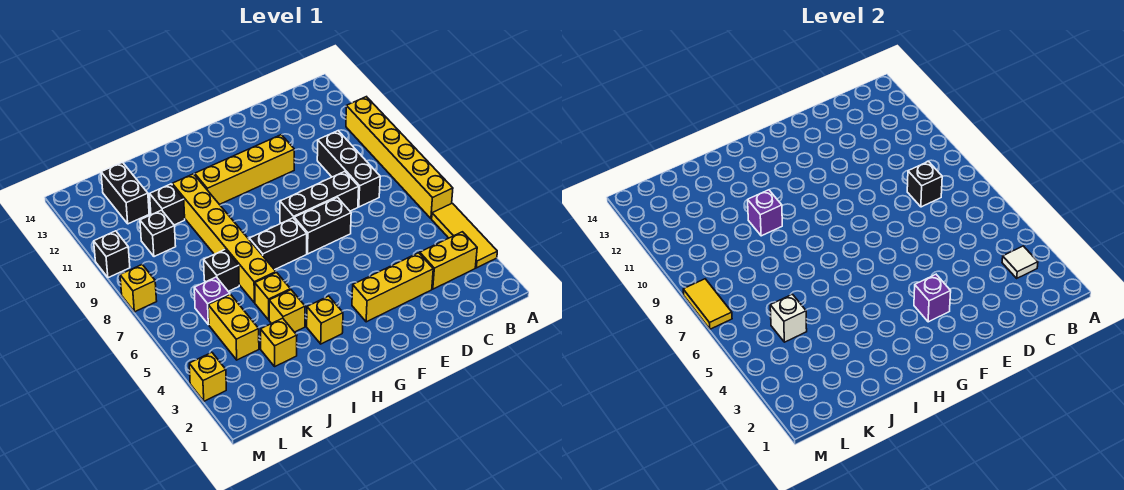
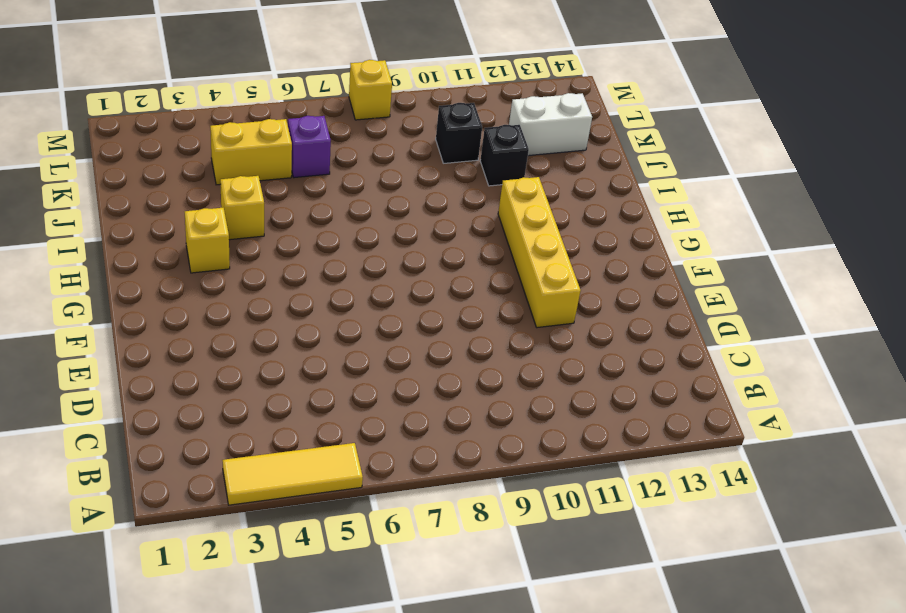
white brick K12:K13 level 1 -> black brick K12:K13 level 1
none -> yellow brick A6:A11 level 1
none -> yellow brick B3:C3 level 1
none -> black brick C8:C10 level 1

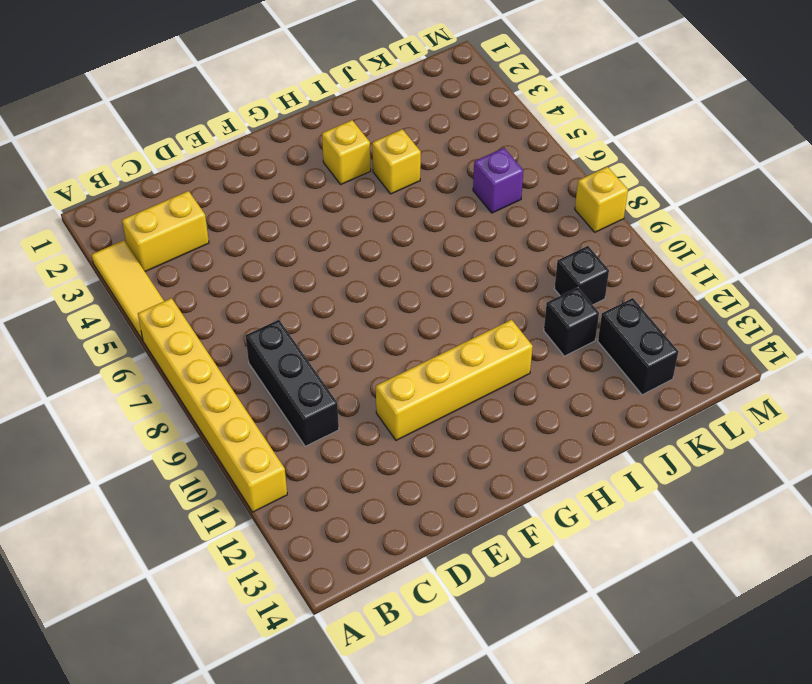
none -> yellow brick D3:F3 level 1
none -> black brick D8:F8 level 1
none -> black brick E7:F7 level 1

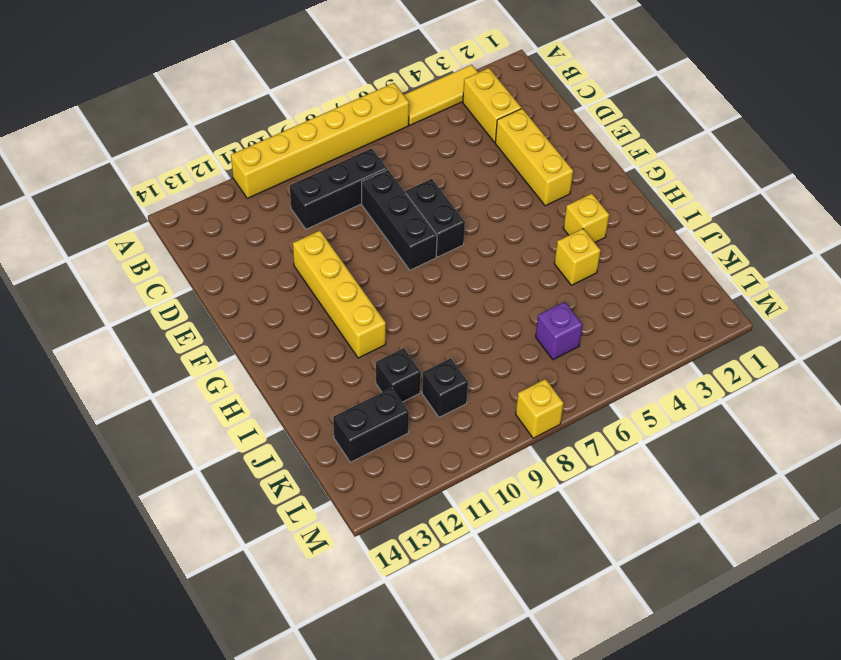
none -> black brick G7:H7 level 1
none -> yellow brick I5 level 1
none -> yellow brick I6:I11 level 1

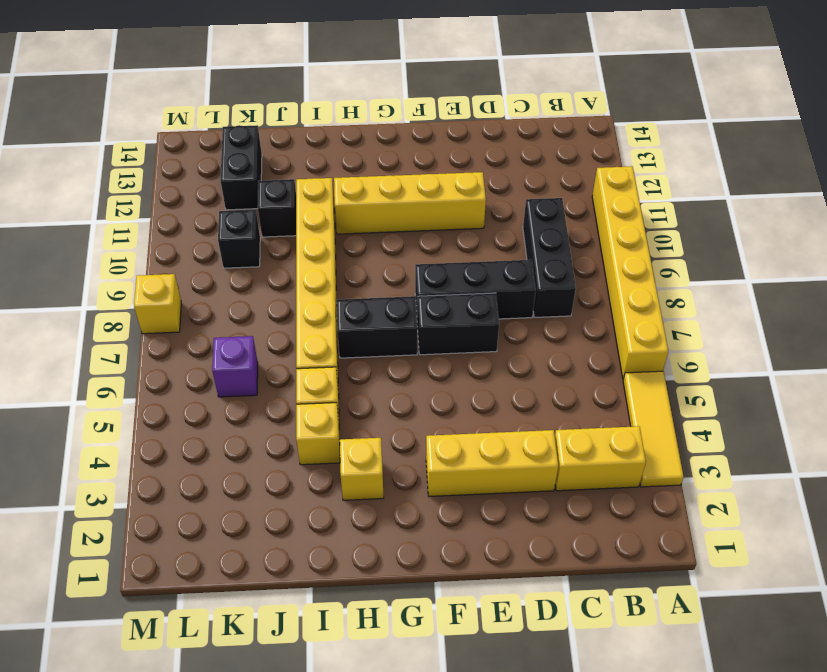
none -> yellow brick J3 level 1
none -> black brick J7 level 1
none -> yellow brick K4:K5 level 1

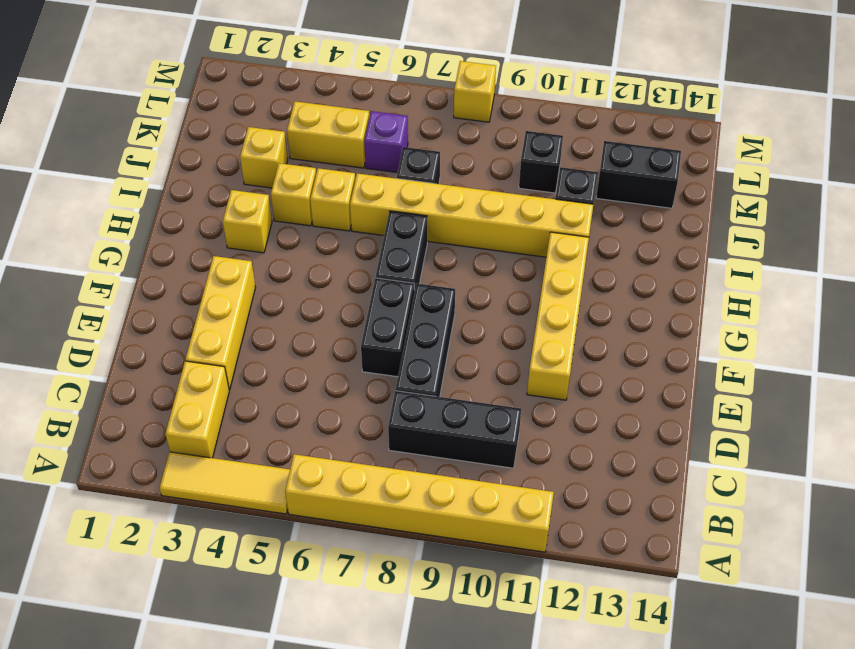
none -> yellow brick M3 level 1
none -> black brick M10 level 1
none -> white tile B3 level 2

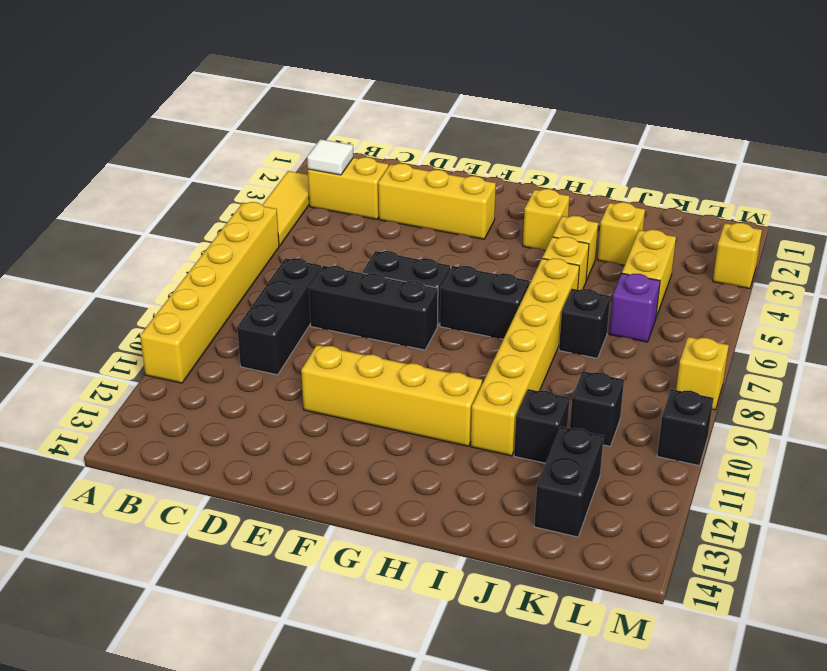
none -> black brick C8 level 2
none -> purple brick F3 level 2
none -> purple brick I10 level 2

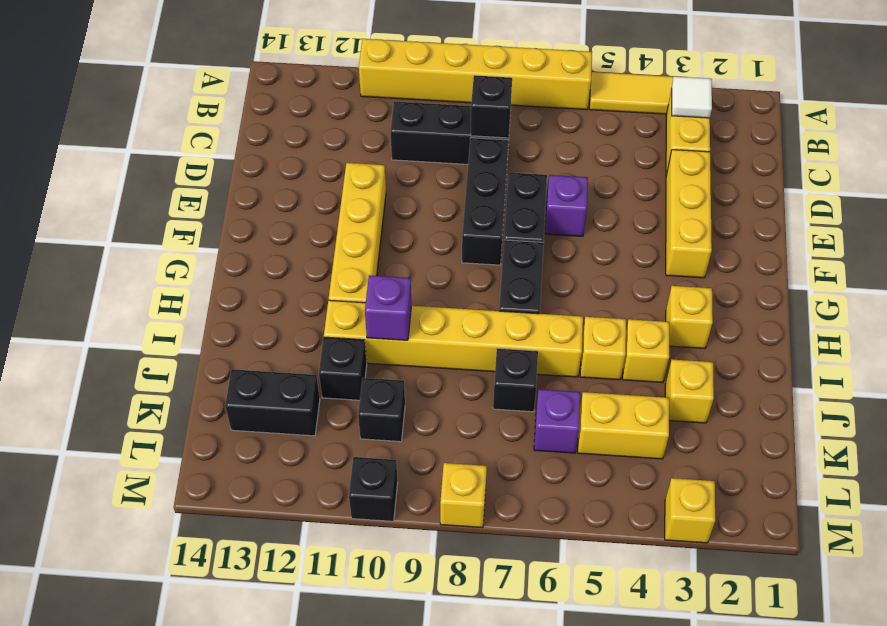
purple brick E6 level 1 -> purple brick F3 level 2
none -> white brick K5 level 2
none -> yellow tile M7:M8 level 2

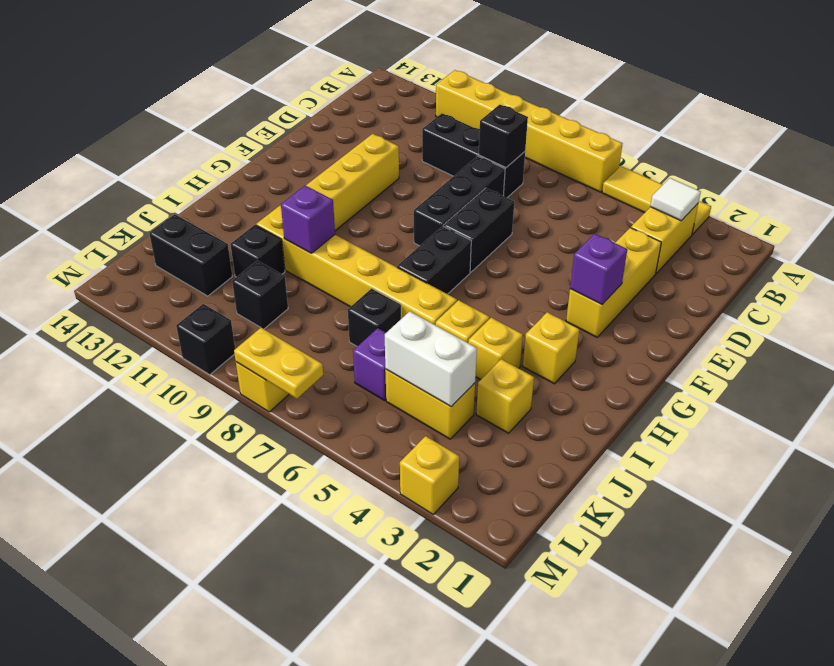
white brick K4:K5 level 2 -> white brick K5 level 2
yellow plate M7:M8 level 2 -> yellow tile M7:M8 level 2

